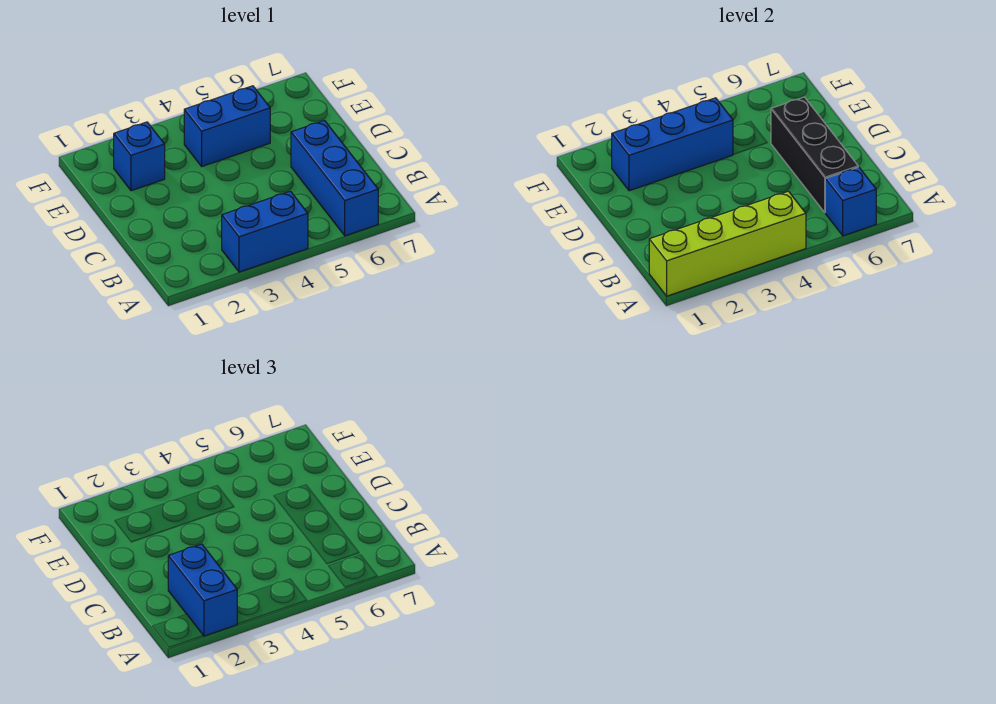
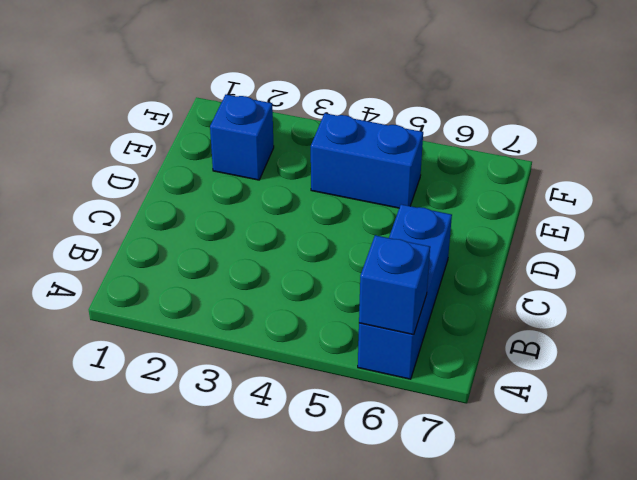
none -> blue brick A3:A4 level 1
none -> lime brick A1:A4 level 2

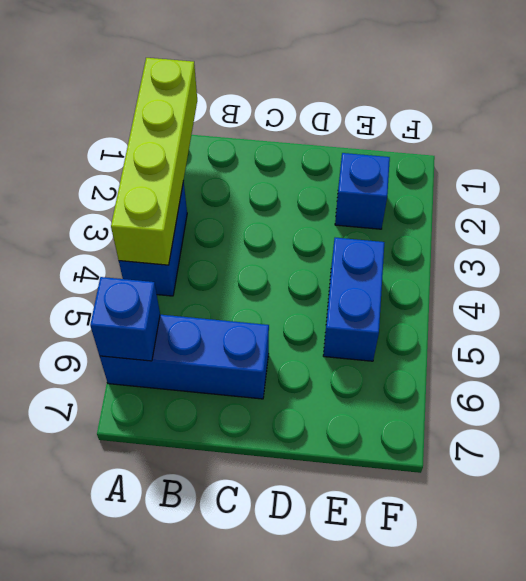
none -> black brick B6:D6 level 2
none -> blue brick E2:E4 level 2

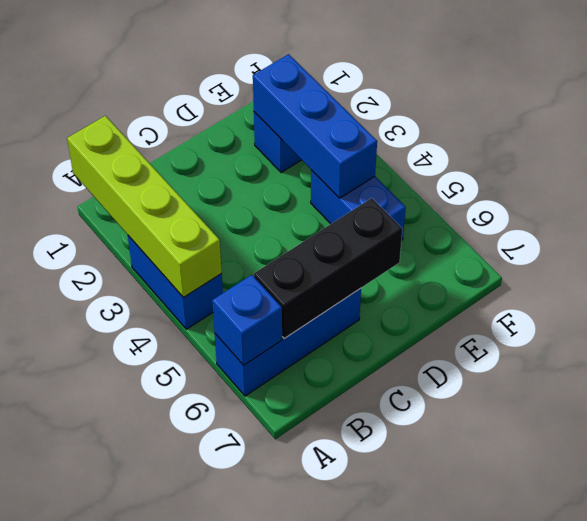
none -> blue brick A2:B2 level 3

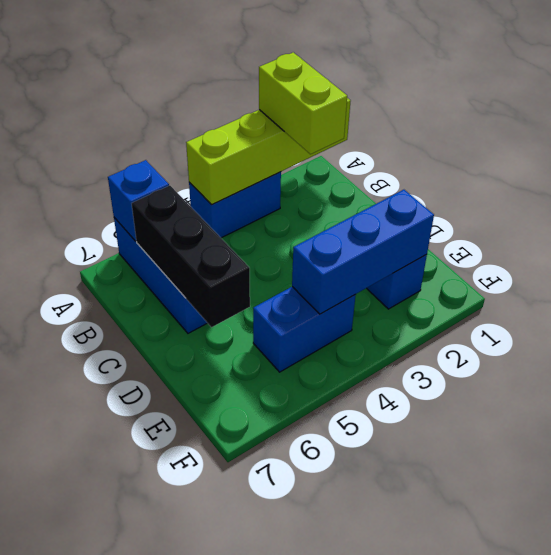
lime brick A2:B2 level 3 -> blue brick A2:B2 level 3

